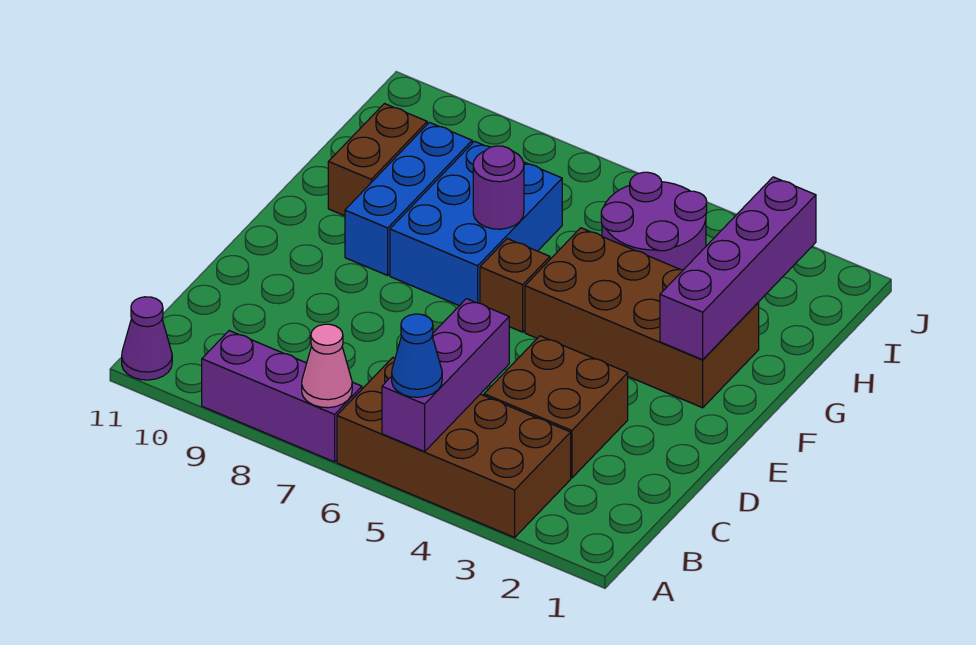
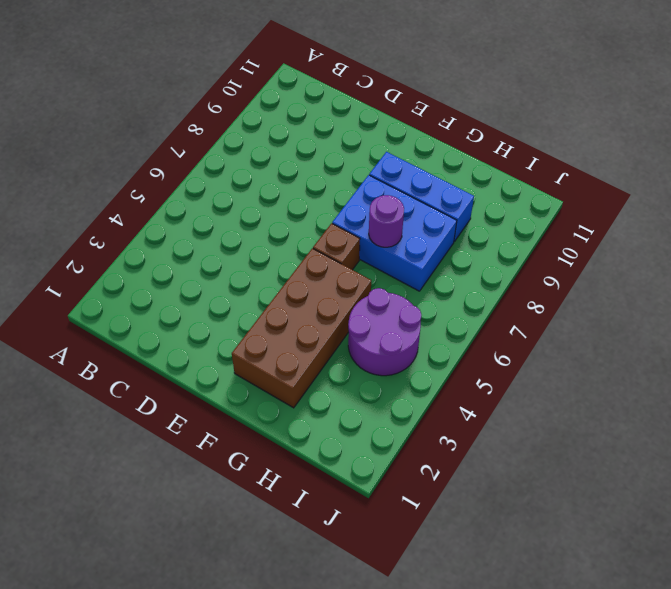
none -> brown brick A3:B6 level 1
none -> purple brick A7:A9 level 1
none -> purple cone A11 level 1

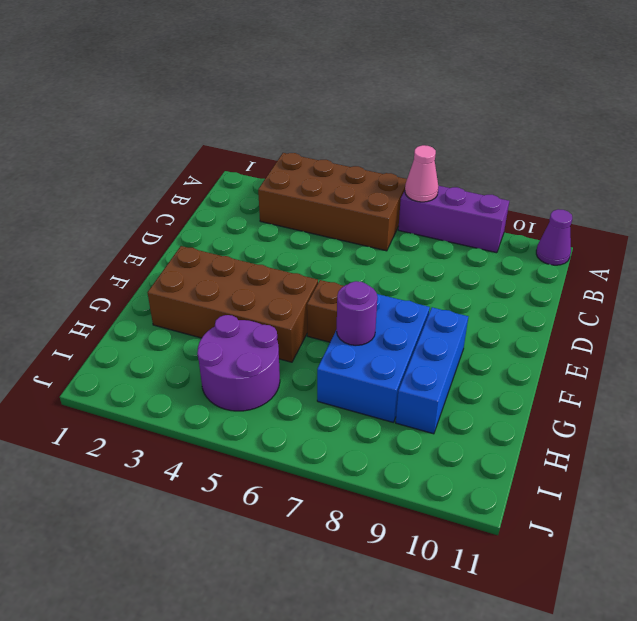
none -> brown brick C3:D4 level 1
none -> brown brick G10:H10 level 1
none -> purple brick A5:C5 level 2

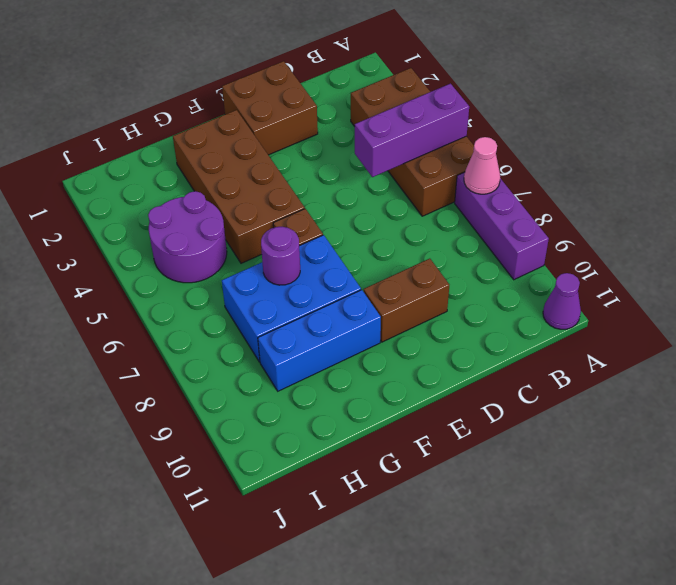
brown brick D1:E2 level 1 -> brown brick C3:D4 level 1
brown brick D9:E9 level 1 -> brown brick G10:H10 level 1
none -> purple brick F2:I2 level 2
none -> blue cone A5 level 3

